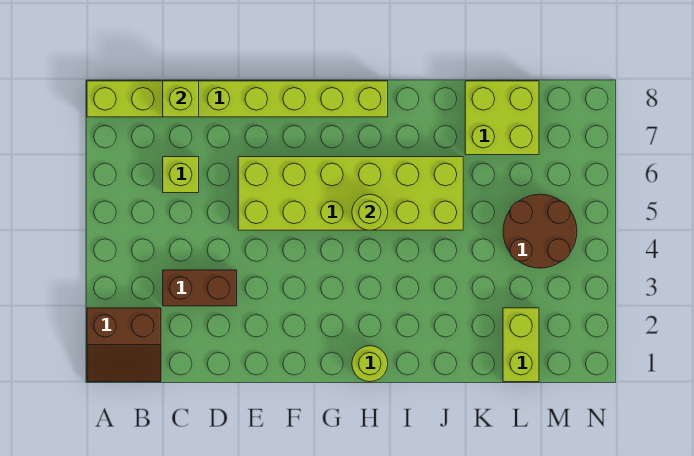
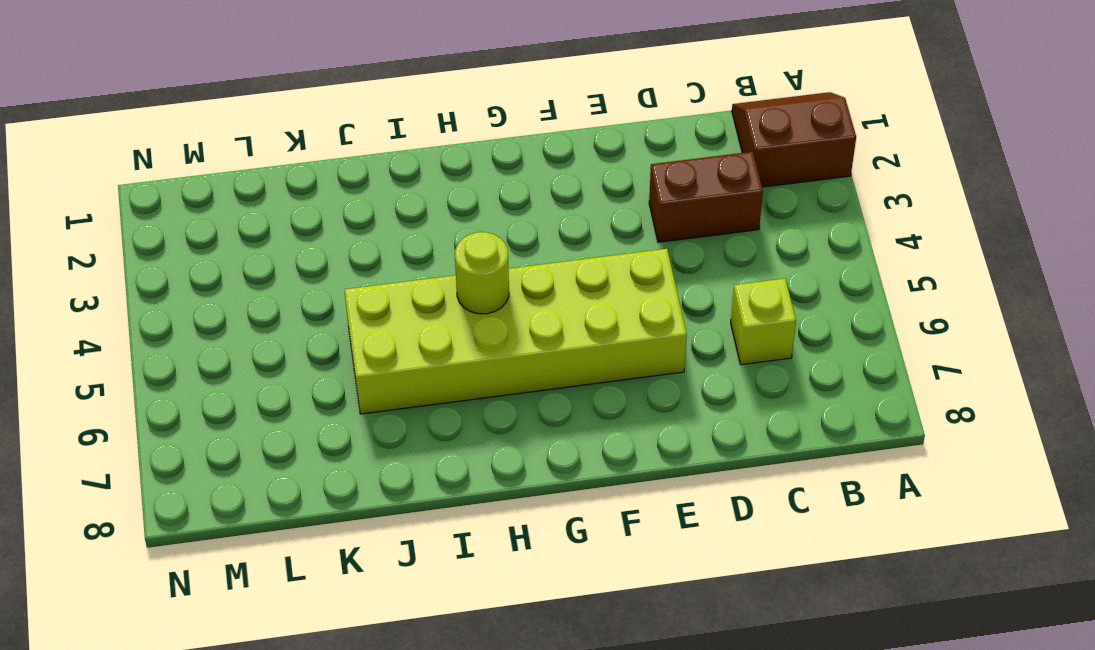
none -> lime brick A8:H8 level 1
none -> lime round brick H1 level 1

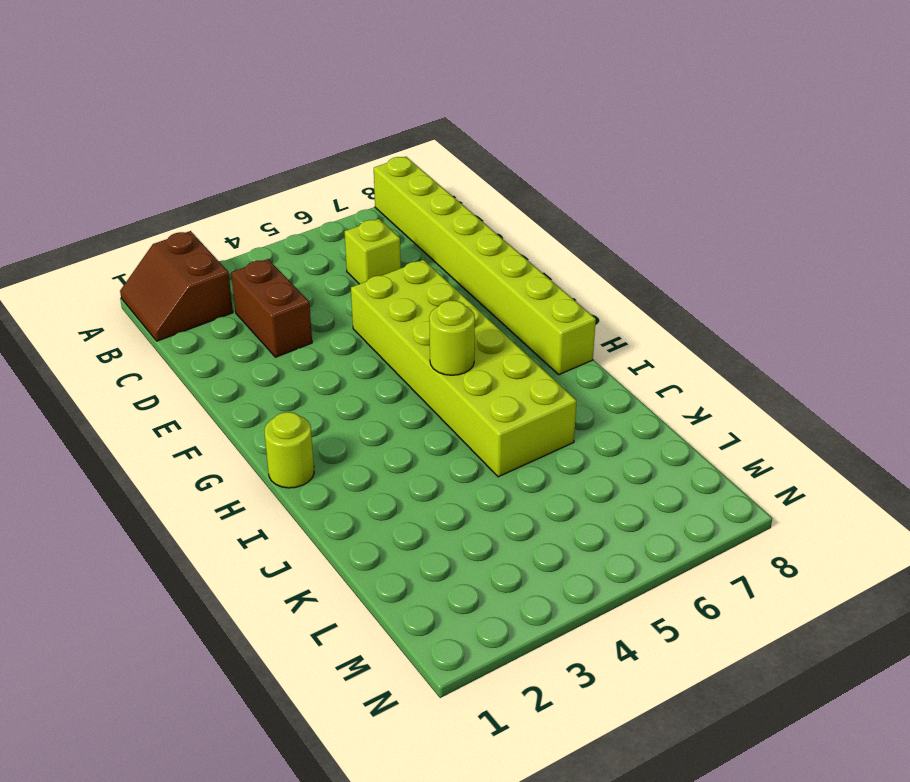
none -> lime brick K7:L8 level 1
none -> lime brick L1:L2 level 1

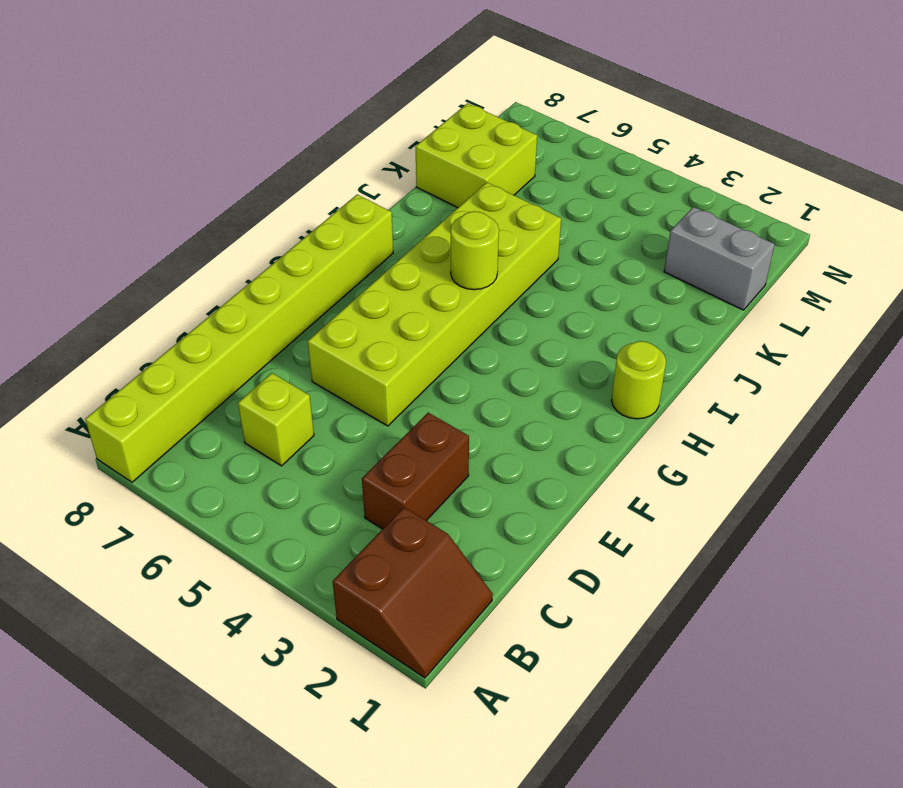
grey brick L1:L2 level 1 -> lime brick L1:L2 level 1
none -> brown round brick L4:M5 level 1
none -> lime brick C8 level 2

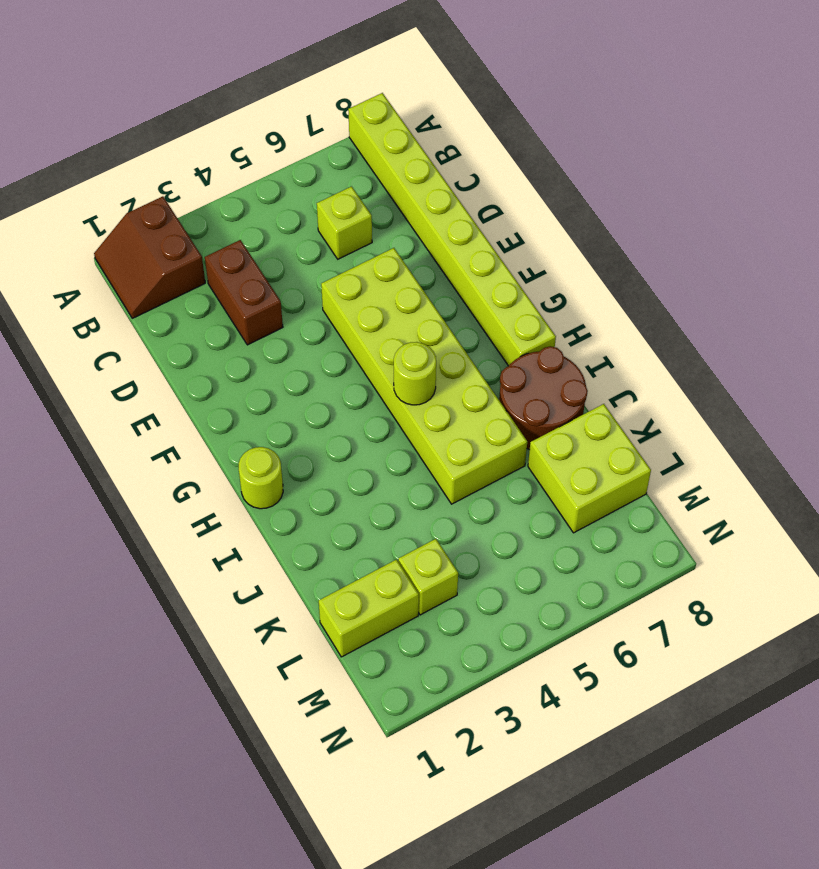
brown round brick I7:J8 level 1 -> brown round brick L4:M5 level 1
lime brick L3 level 1 -> lime brick C8 level 2

